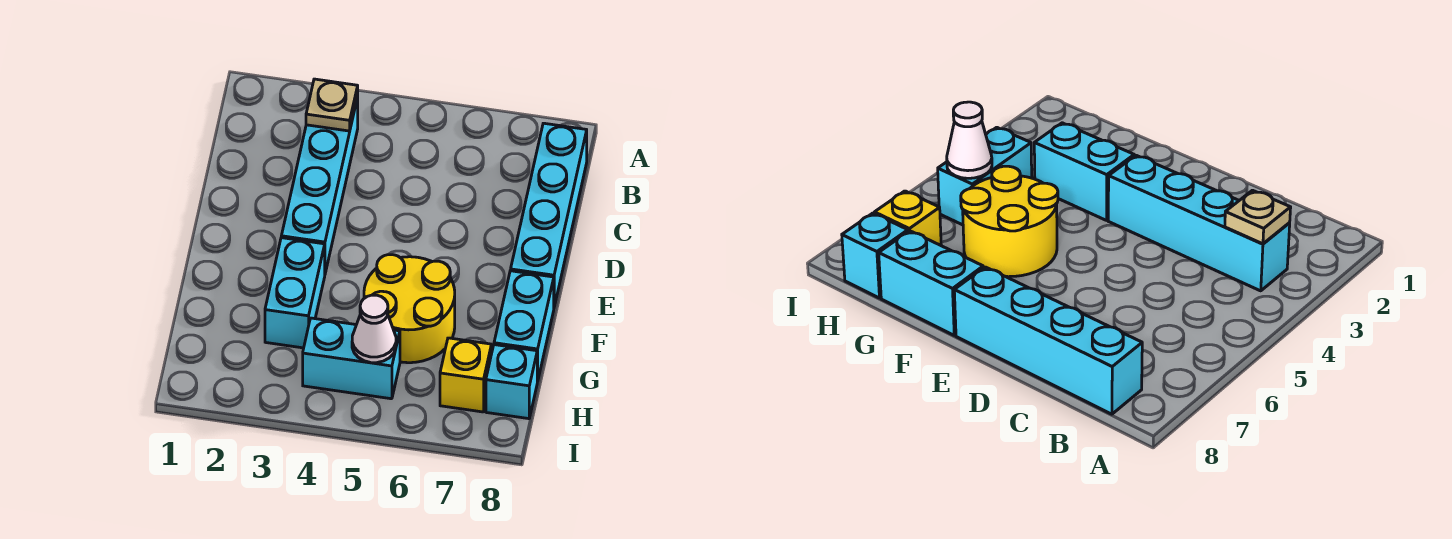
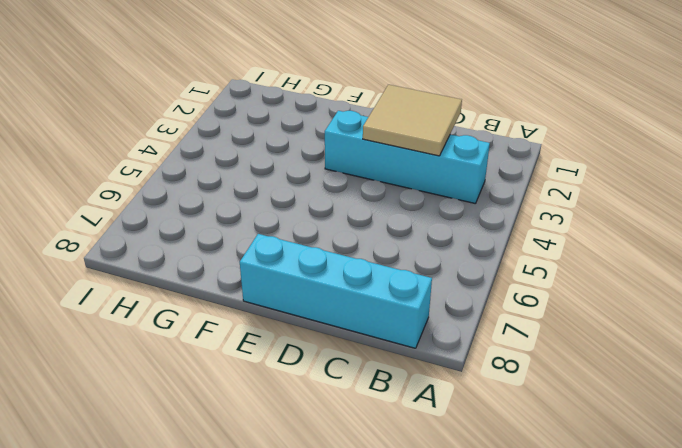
tan tile C2:D3 level 2 -> none
none -> cyan brick F3:G3 level 1
none -> yellow round brick F5:G6 level 1

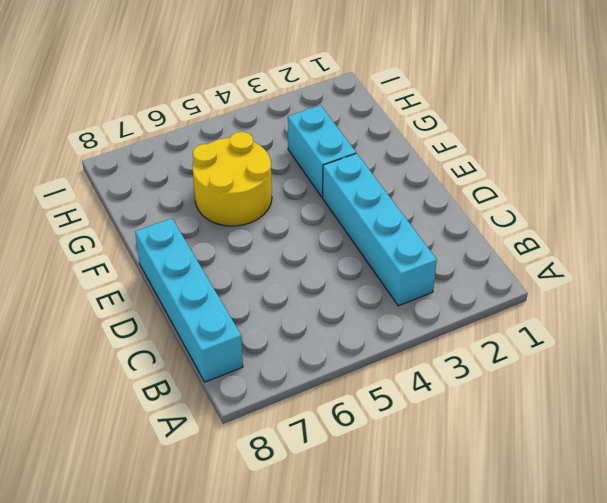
none -> cyan brick F8:G8 level 1
none -> cyan brick H4:H5 level 1

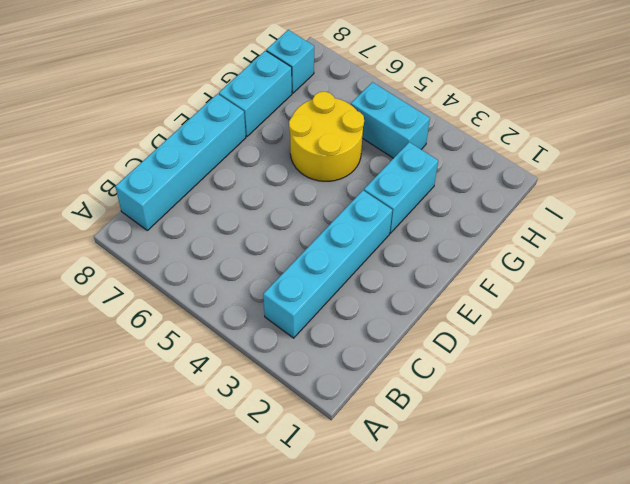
none -> yellow brick H7 level 1
none -> tan plate B3 level 2

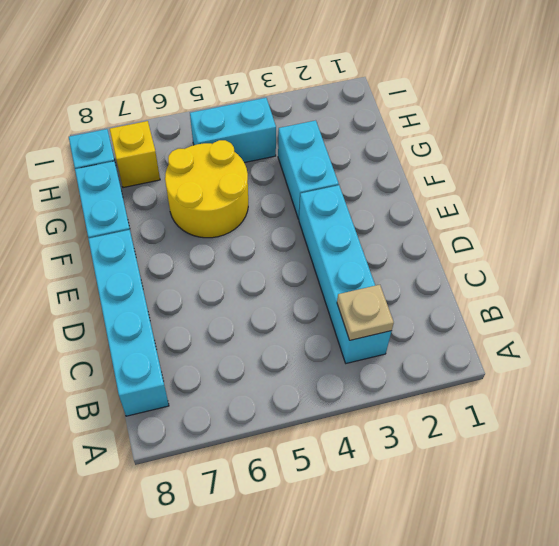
none -> white cone H5 level 2

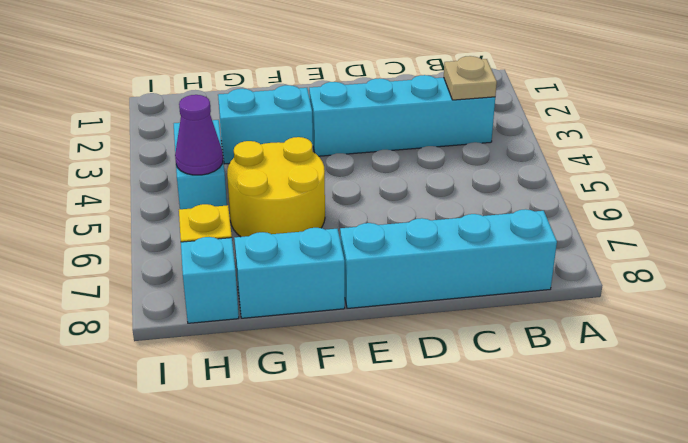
purple cone H5 level 2 -> white cone H5 level 2

